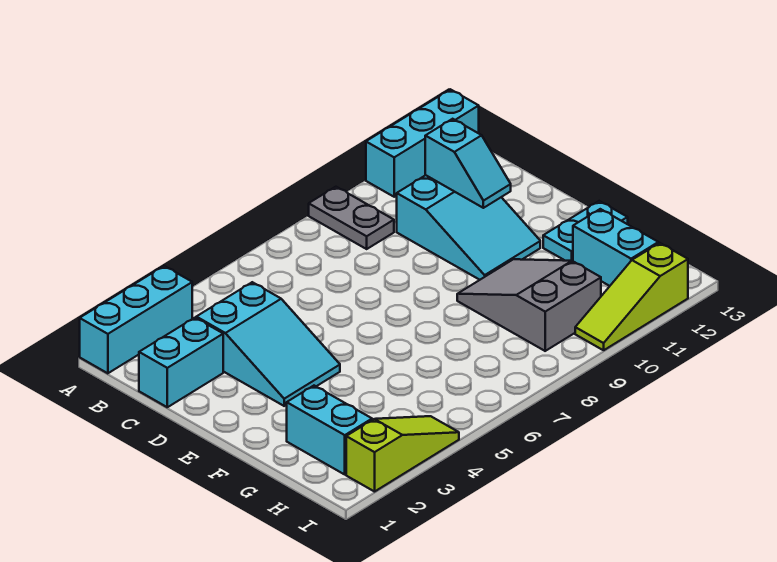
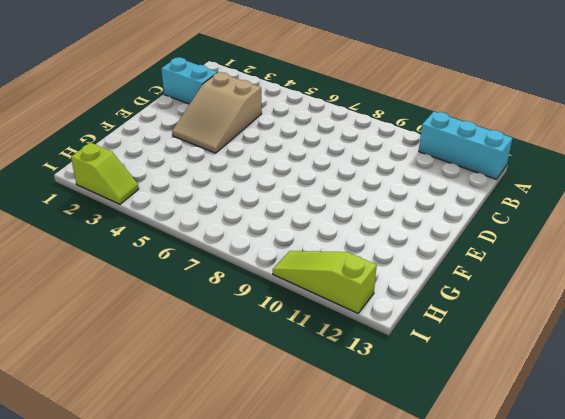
tan slope C3:E4 level 1 top C -> cyan slope C3:E4 level 1 top C
lime slope I2:I3 level 1 top 2 -> lime slope I2:I4 level 1 top 2
none -> cyan brick A1:A3 level 1
none -> grey plate A9:B9 level 1
none -> cyan slope C10:E11 level 1 top C

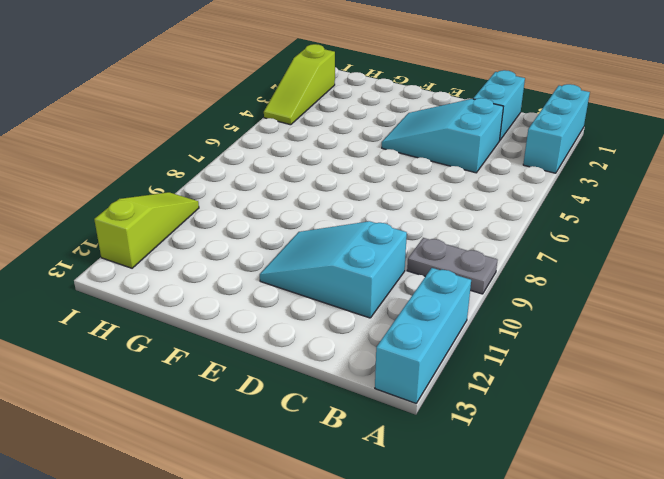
none -> grey slope F9:H10 level 1 top H
none -> cyan plate F12:F13 level 1
none -> cyan brick G2:H2 level 1

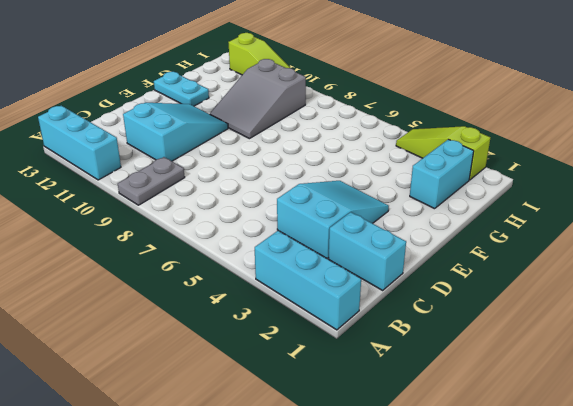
none -> cyan brick G12:H12 level 1
none -> cyan slope C11:D11 level 2 top C

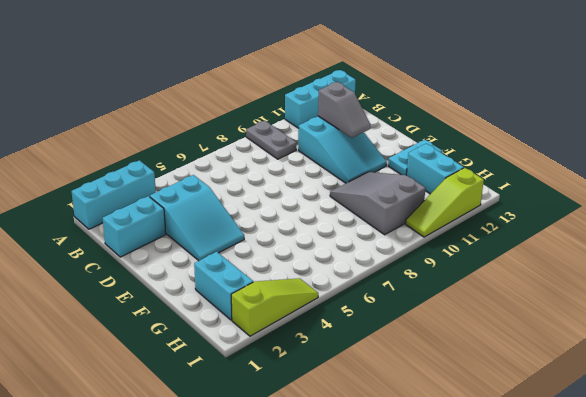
grey slope C11:D11 level 2 top C -> cyan slope C11:D11 level 2 top C

